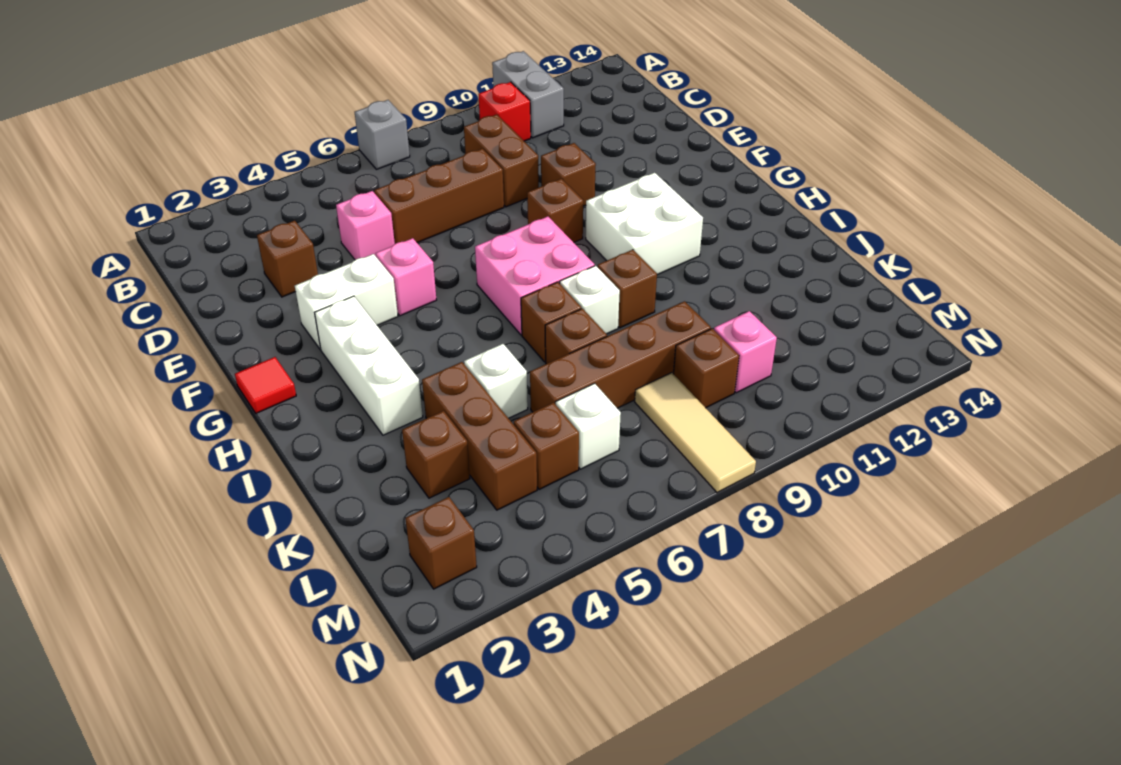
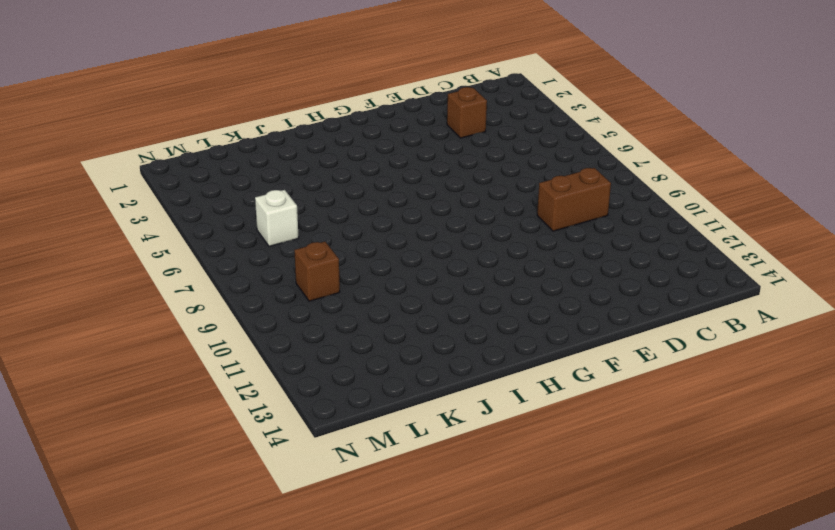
none -> grey brick A7 level 1
none -> grey brick A11:B11 level 1
none -> red brick B10 level 1

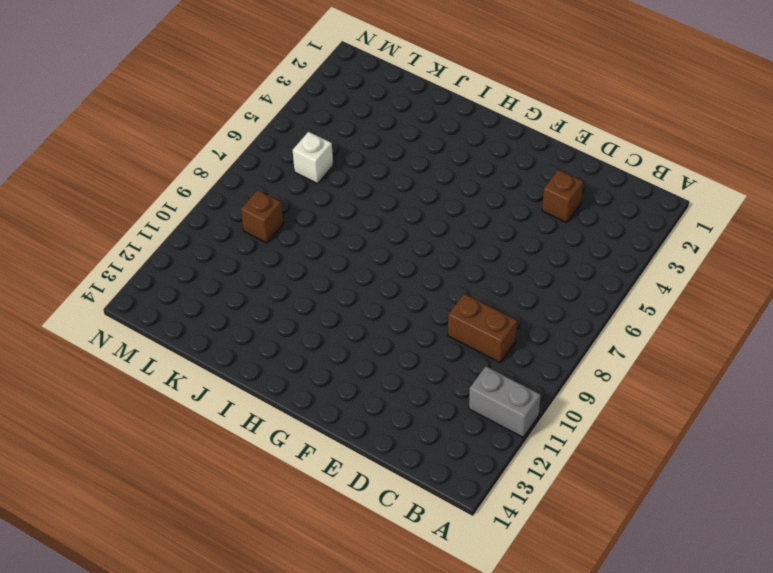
none -> grey brick A7 level 1
none -> red brick B10 level 1
none -> pink brick D5 level 1

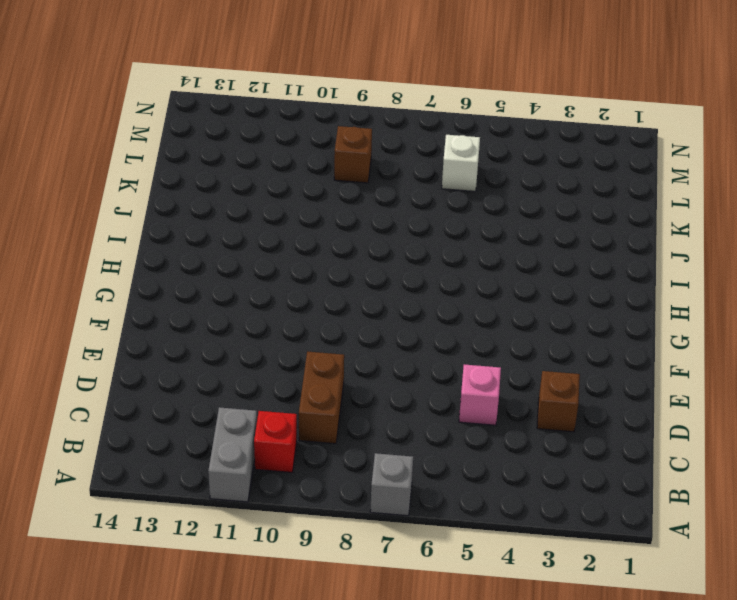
none -> brown brick D6:D8 level 1
none -> brown brick E10 level 1
none -> white brick F3:F4 level 1

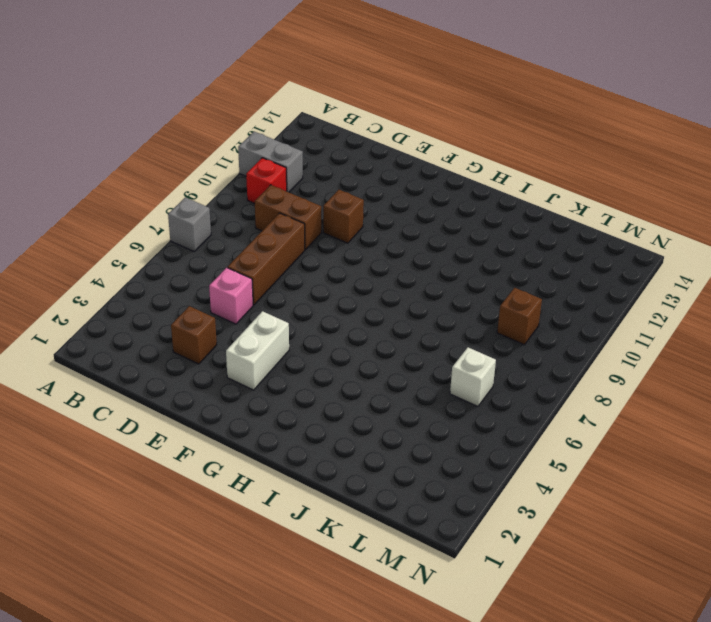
none -> pink brick F5 level 1
none -> brown brick F9 level 1
none -> red tile G1 level 1

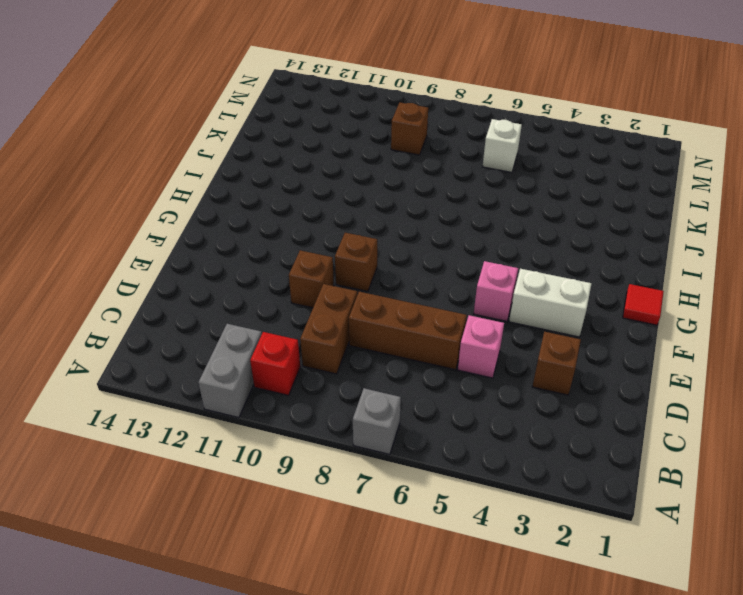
none -> white brick G3:I3 level 1
none -> pink brick G7:H8 level 1
none -> white brick G10:H11 level 1

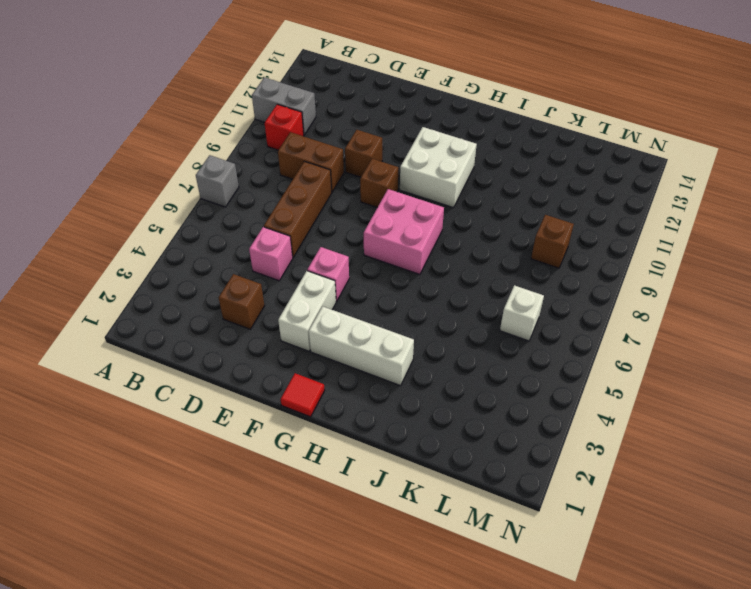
none -> brown brick I7 level 1
none -> white brick I8 level 1
none -> brown brick I9 level 1

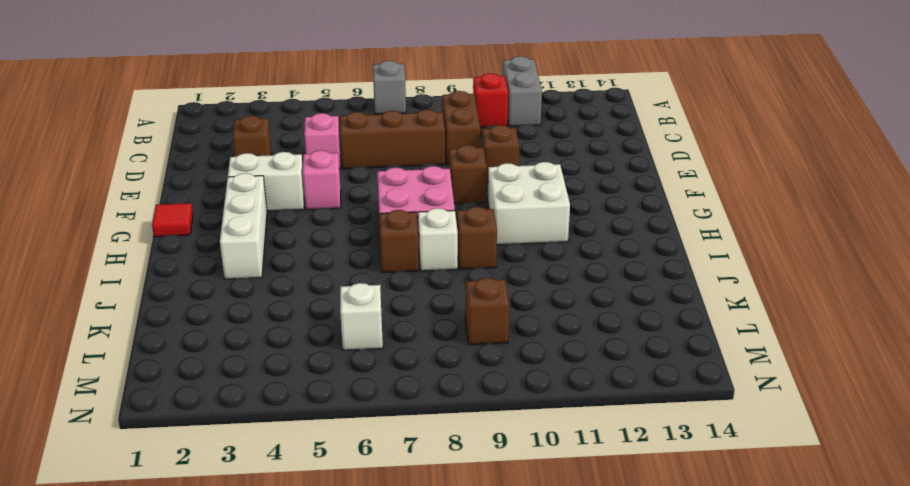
none -> brown brick J4:L4 level 1
none -> white brick J5 level 1
none -> brown brick J7 level 1

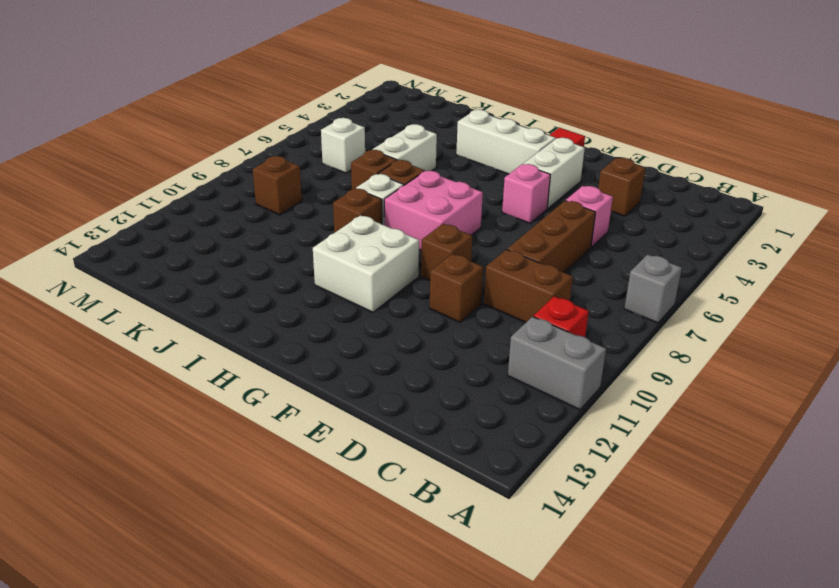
white brick J5:J6 level 1 -> white brick J5 level 1
none -> brown brick J4:L4 level 1
none -> brown brick K3 level 1
none -> brown brick K6:K9 level 1

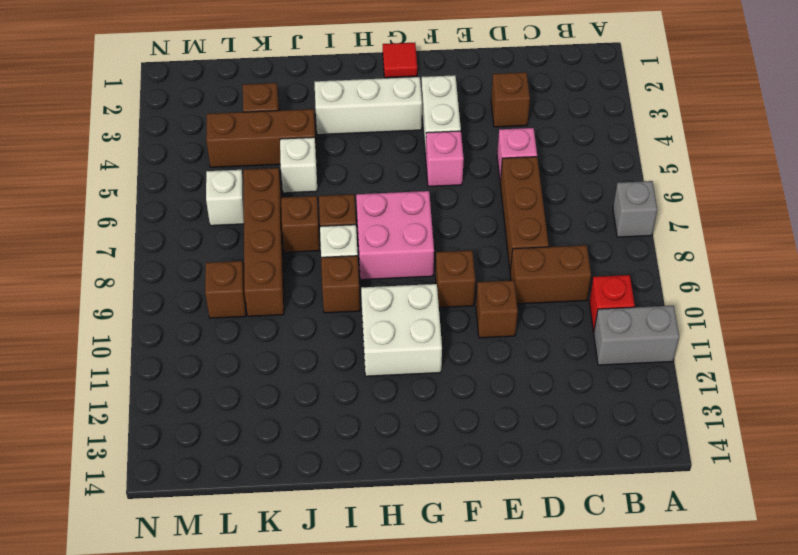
none -> brown brick L5 level 1
none -> tan tile L8:N8 level 1
none -> pink brick L10 level 1

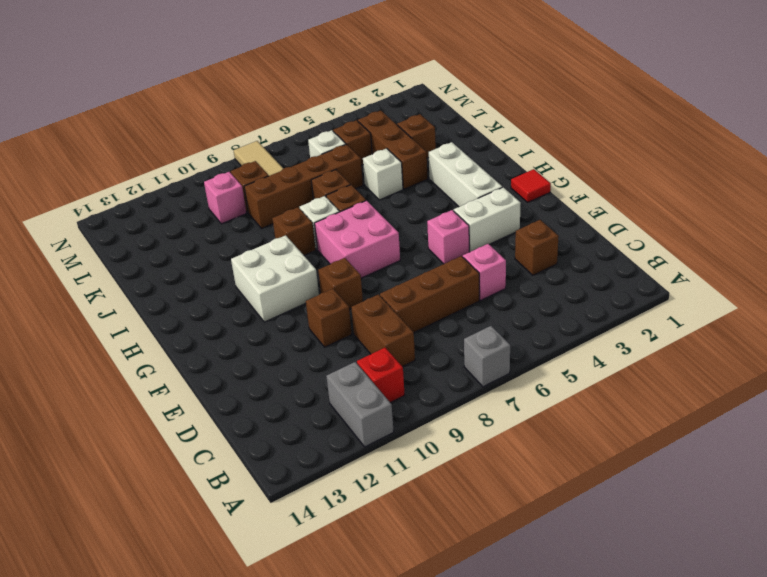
none -> brown brick M2 level 1

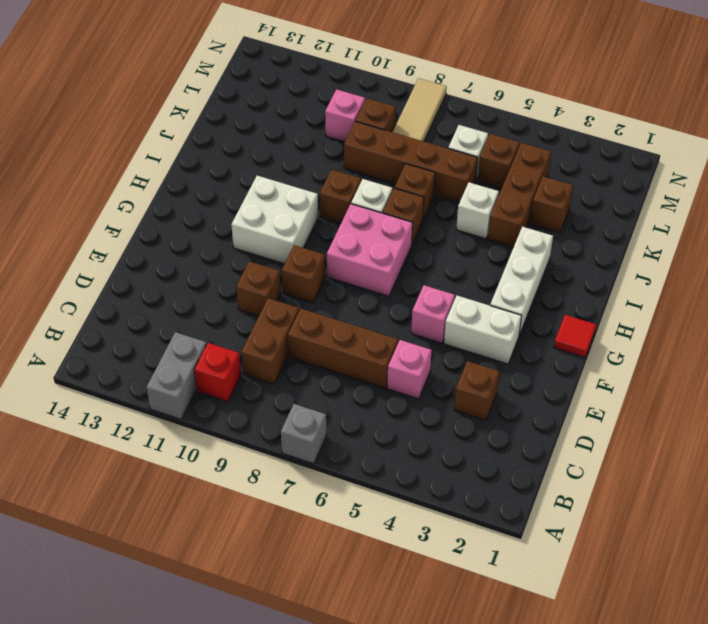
none -> brown brick M2 level 1

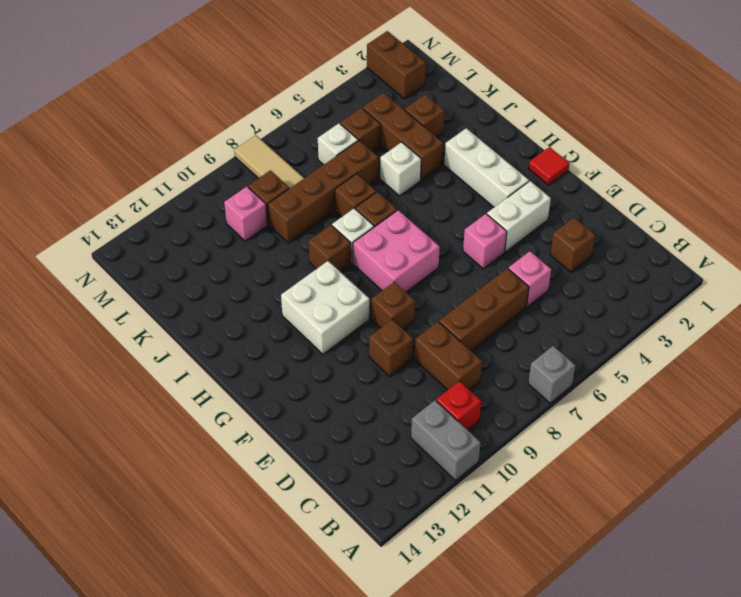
brown brick M2:N2 level 1 -> brown brick M2 level 1

